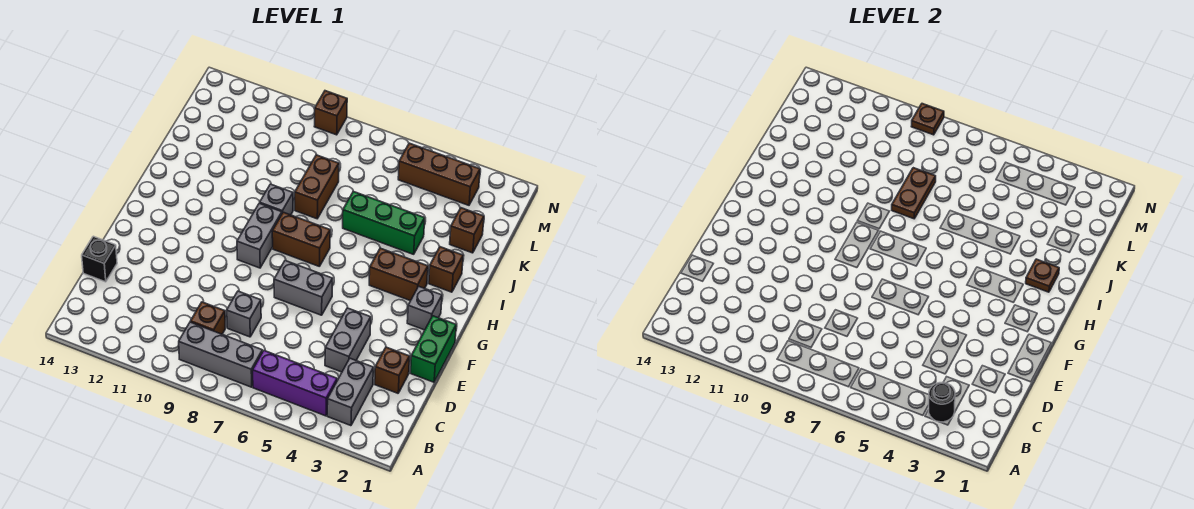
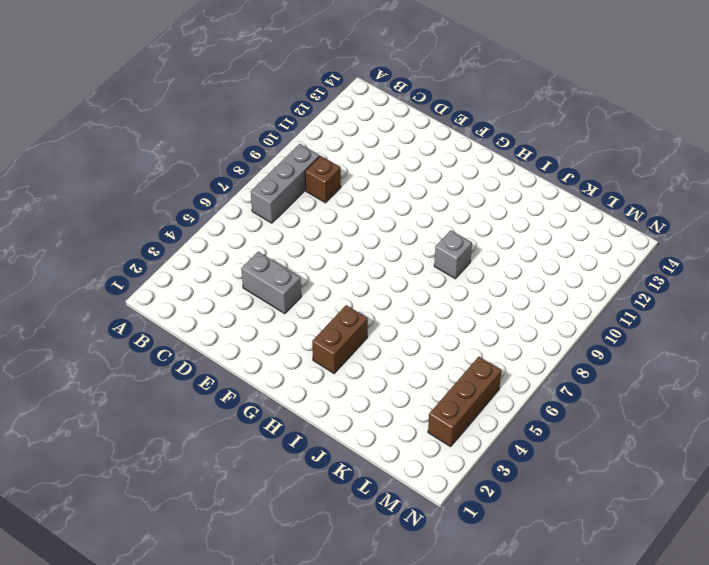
none -> grey brick B3:C3 level 1
none -> purple brick B4:B6 level 1
none -> brown brick D2 level 1

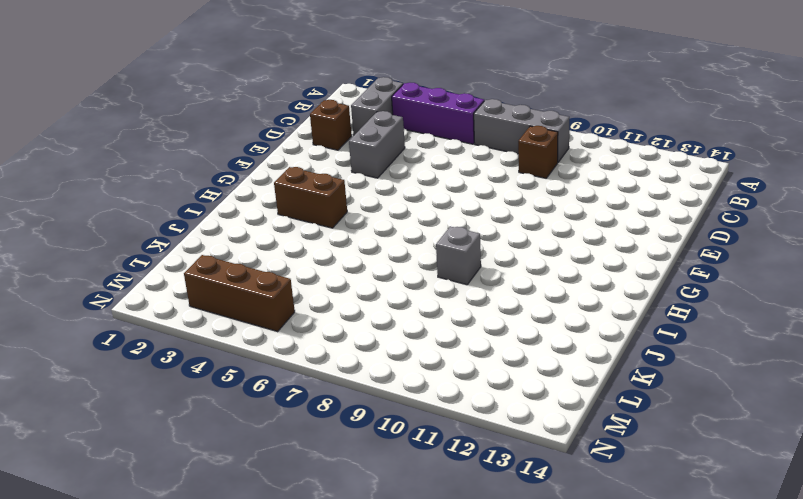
none -> grey brick D8 level 1
none -> black brick D14 level 1
none -> green brick E1:F1 level 1

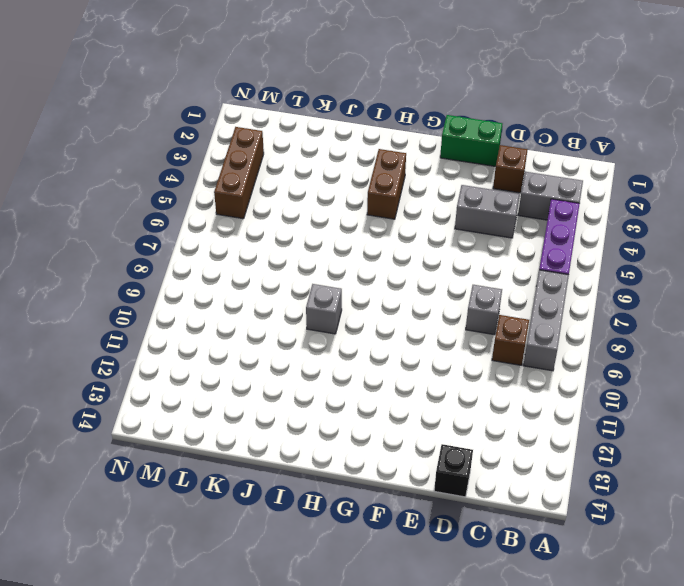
none -> grey brick F6:F7 level 1
none -> grey brick G2 level 1
none -> grey brick G9:H9 level 1

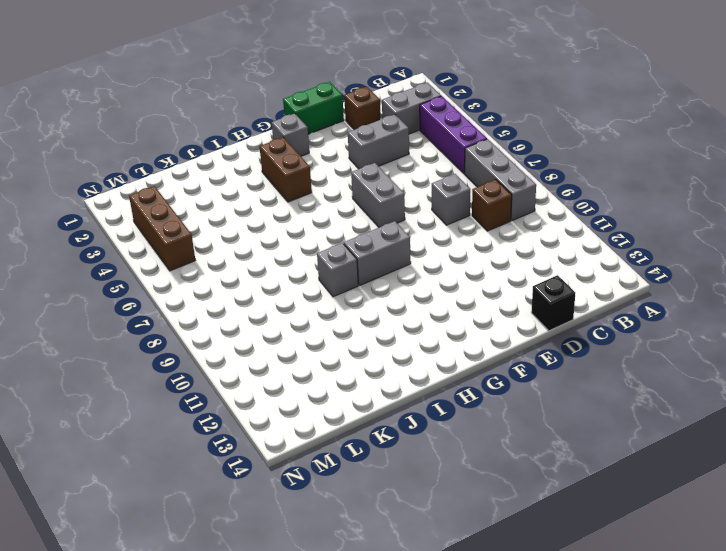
none -> brown brick H7:H8 level 1
none -> brown brick I2 level 1
none -> green brick J4:J6 level 1

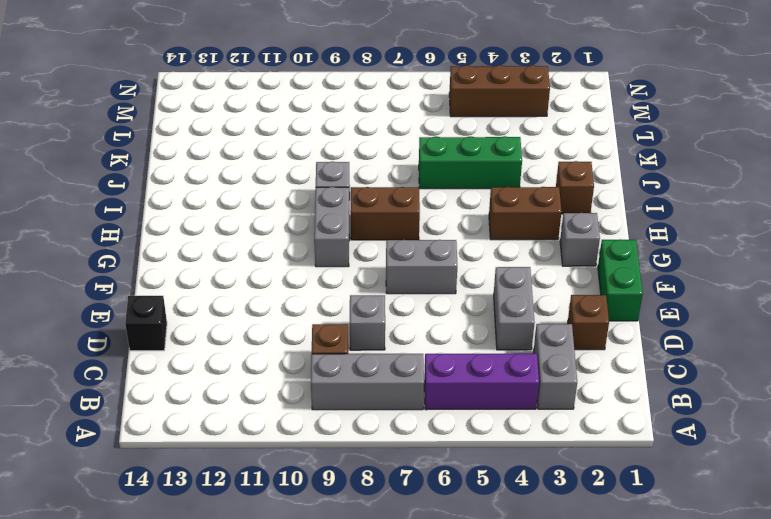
none -> brown brick J8:K8 level 1
none -> brown brick K2 level 1
none -> brown brick N9 level 1

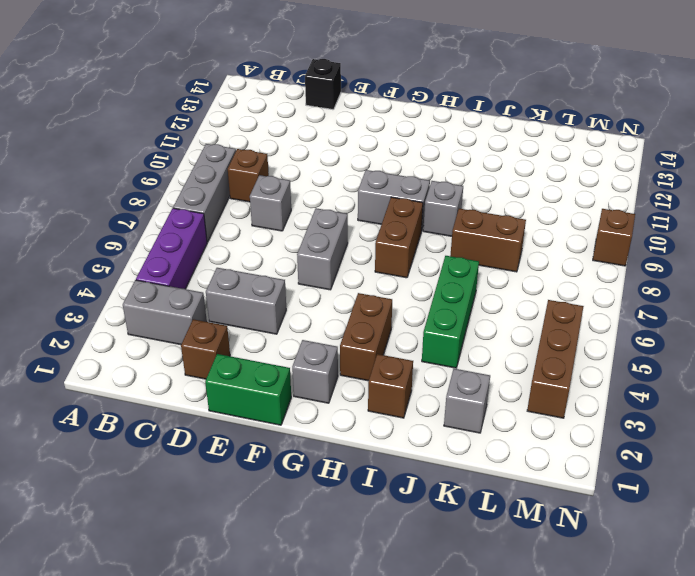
grey brick K2 level 1 -> brown brick K2 level 1
none -> black round brick B3 level 2
none -> brown plate I2 level 2
none -> brown plate J8:K8 level 2

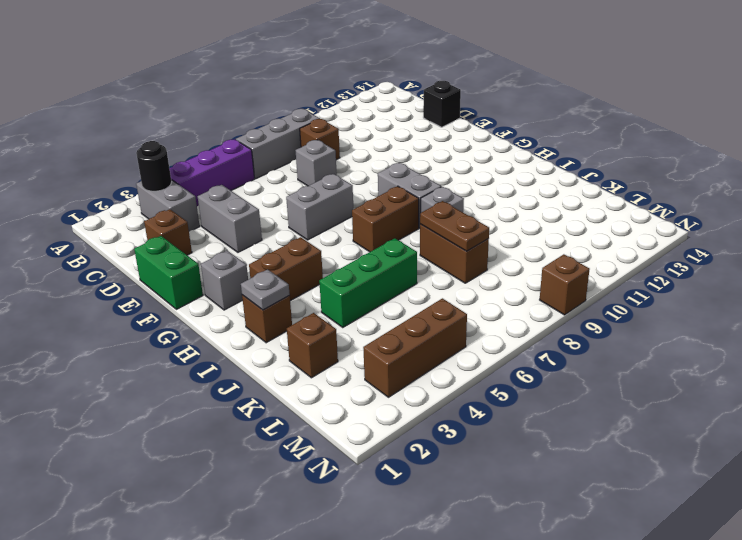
grey plate I2 level 2 -> brown plate I2 level 2
none -> brown plate N9 level 2

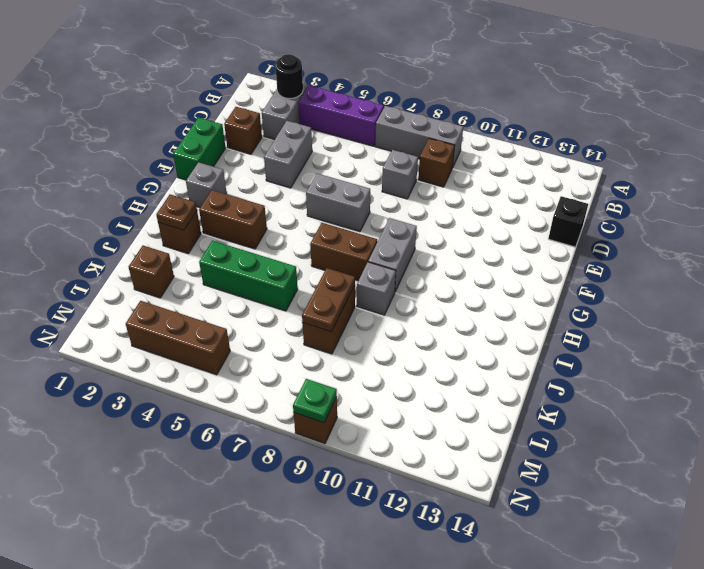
green plate N9 level 2 -> brown plate N9 level 2

